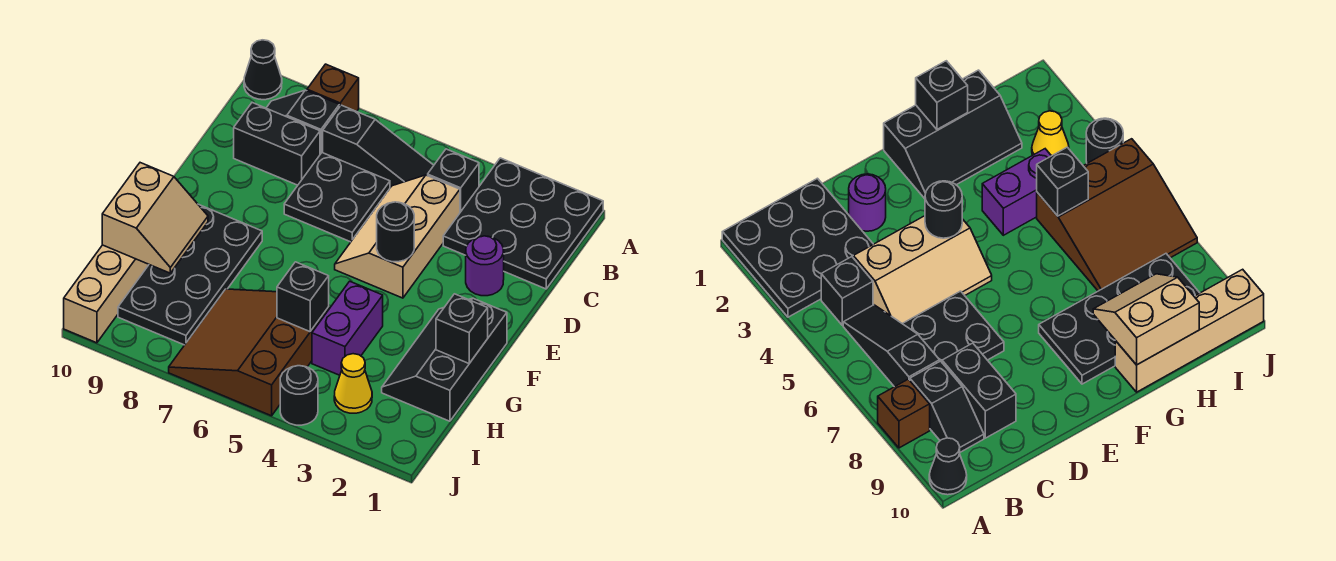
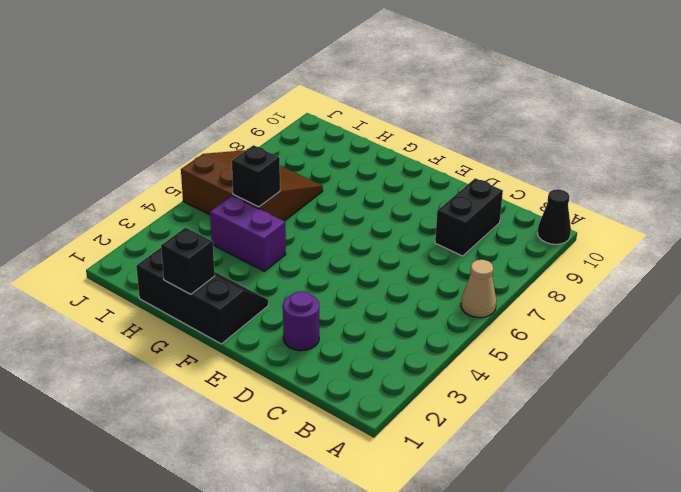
tan cone A6 level 1 -> none
none -> black plate A1:C3 level 1
none -> brown brick A8 level 1
none -> black brick B4 level 1

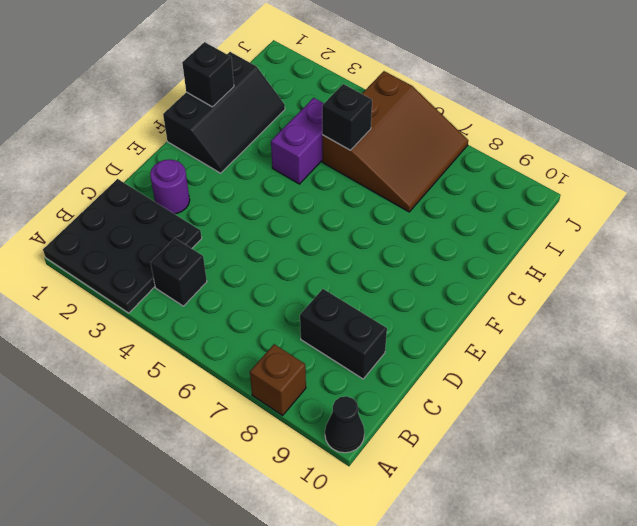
none -> black slope B5:B7 level 1 top 7
none -> black slope B8:B9 level 1 top 8
none -> tan slope C4:E5 level 1 top 4

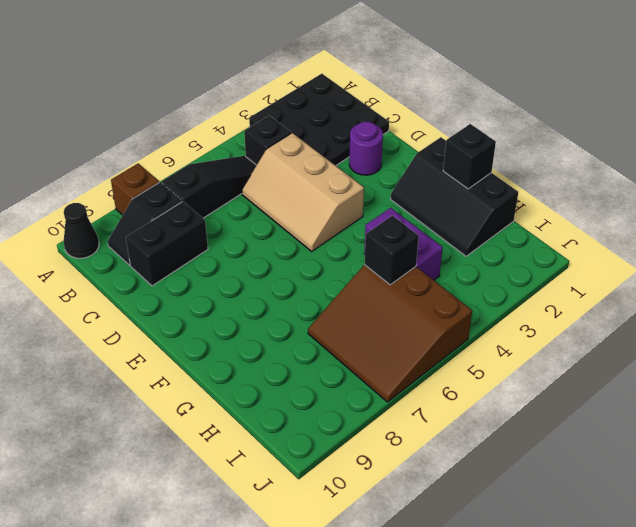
none -> black plate C6:D7 level 1
none -> black plate F8:I9 level 1
none -> tan brick G10:J10 level 1

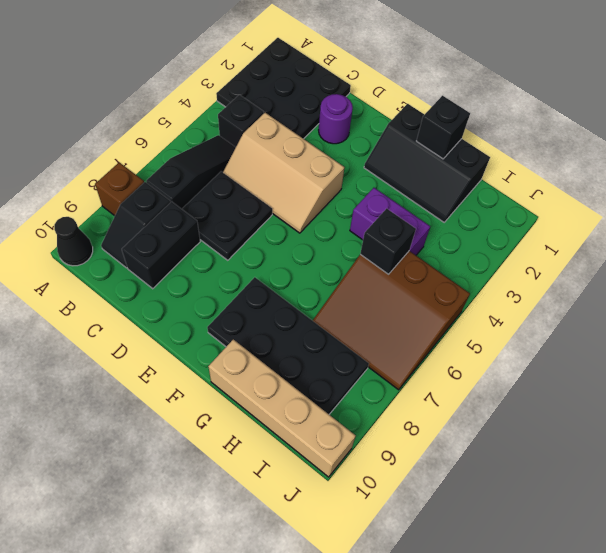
none -> yellow cone I3 level 1
none -> black round brick J4 level 1
none -> black round brick E4 level 2

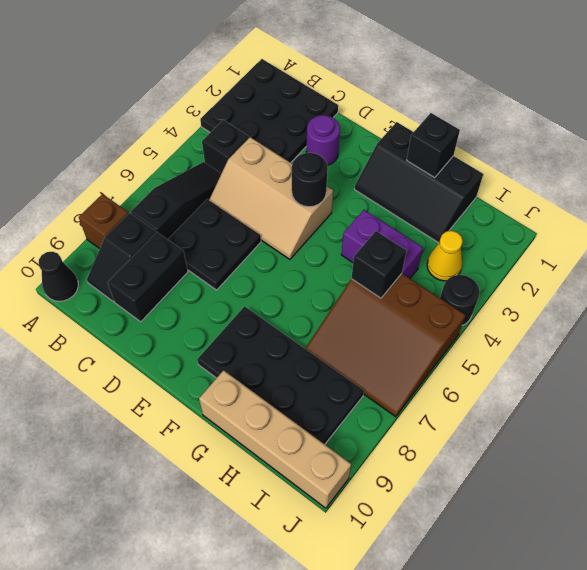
none -> tan slope G9:H10 level 2 top 10

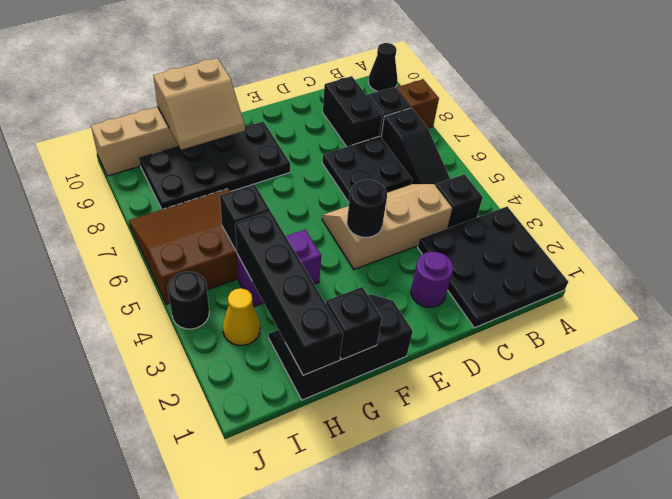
black brick H1:H4 level 2 -> none

